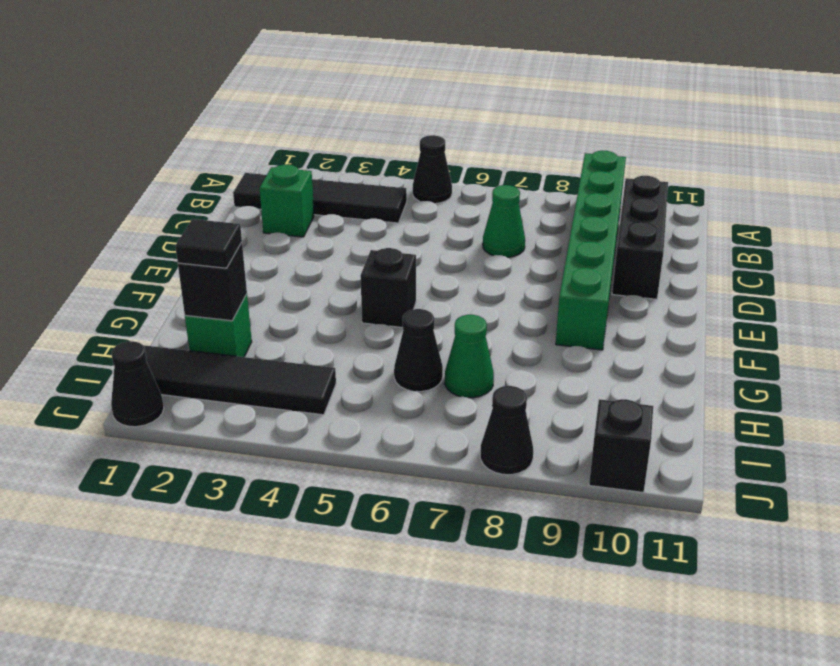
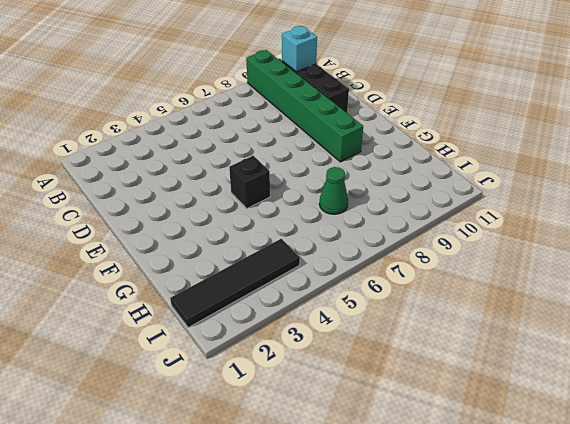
cyan brick B10 level 2 -> none
none -> black cone A5 level 1
none -> black tile B1:B4 level 1
none -> green brick C2 level 1

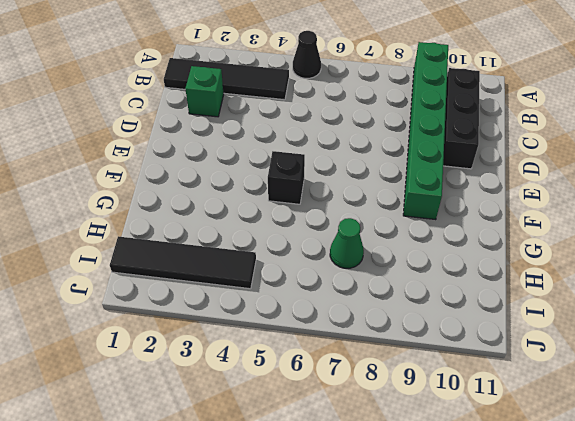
none -> green cone C7 level 1
none -> green brick H2 level 1
none -> black cone H6 level 1

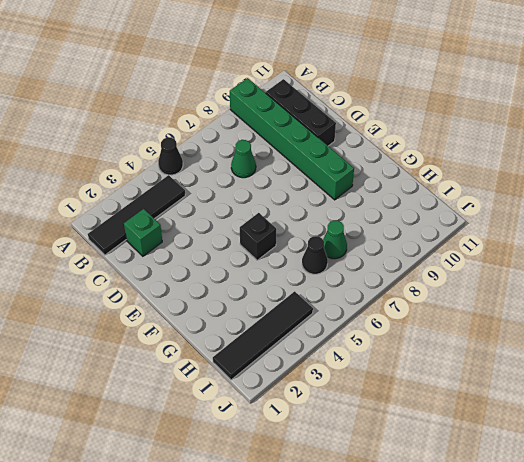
none -> green brick H2 level 1
none -> black cone J1 level 1
none -> black cone J8 level 1

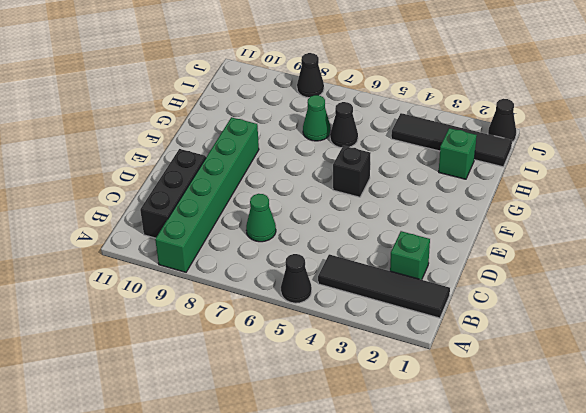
none -> black brick J10 level 1
none -> black brick H2 level 2
none -> black tile H2 level 3

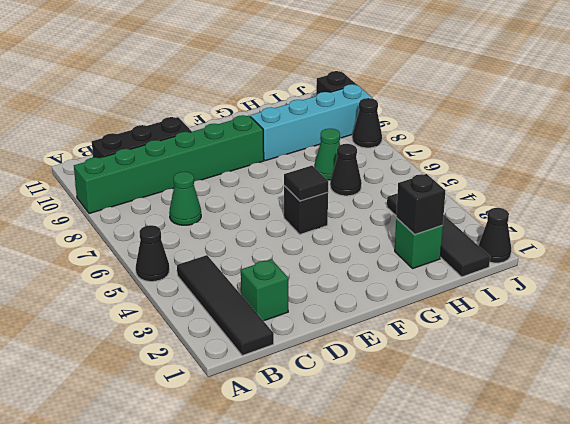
black tile F5 level 2 -> black tile H2 level 3
cyan brick G9:J9 level 1 -> none

